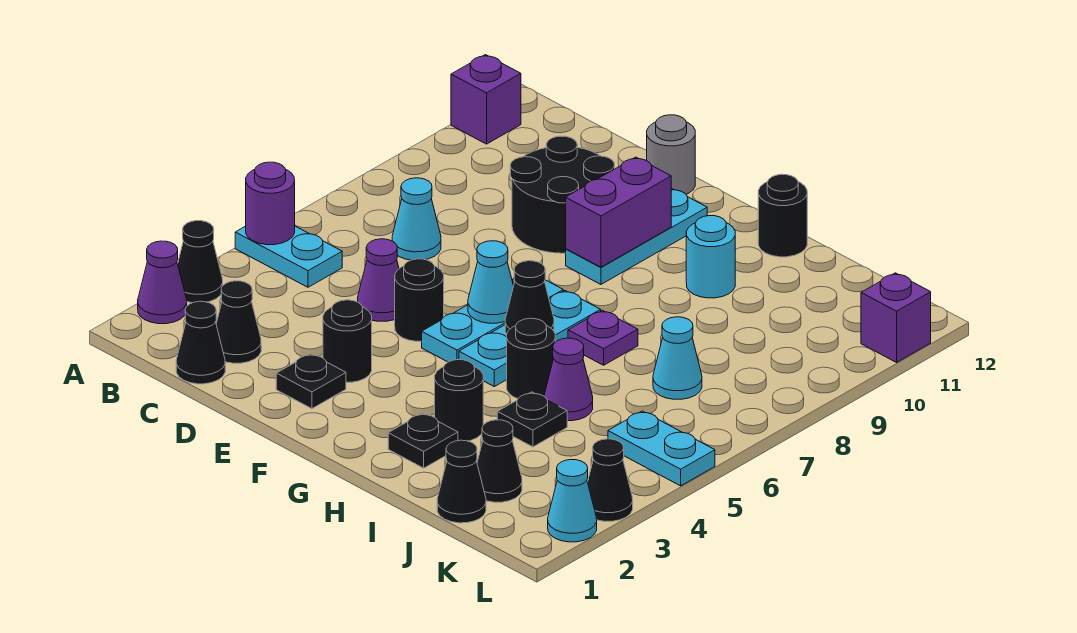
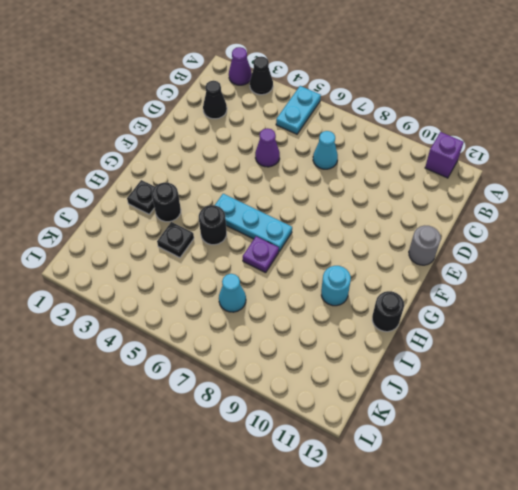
none -> black cone C1 level 1
none -> black round brick D9:E10 level 1
none -> black plate E2 level 1
none -> black round brick E3 level 1

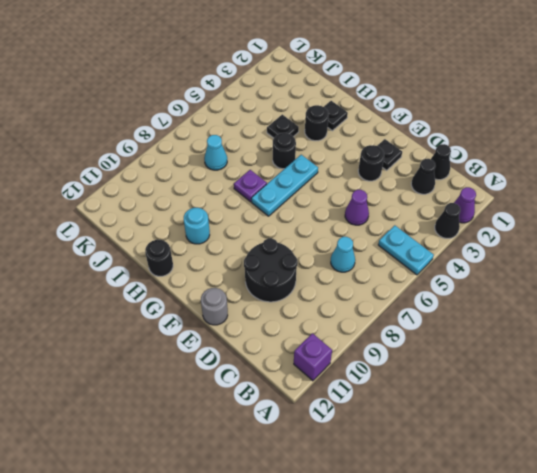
none -> black round brick E5 level 1
none -> cyan plate F5:F7 level 1
none -> cyan plate F9:F11 level 1
none -> purple cone I5 level 1

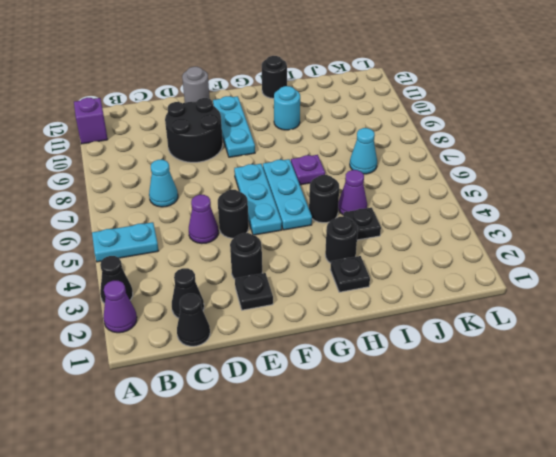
none -> black cone J1 level 1
none -> black cone J2 level 1
none -> cyan plate K5:L5 level 1
none -> cyan cone L2 level 1

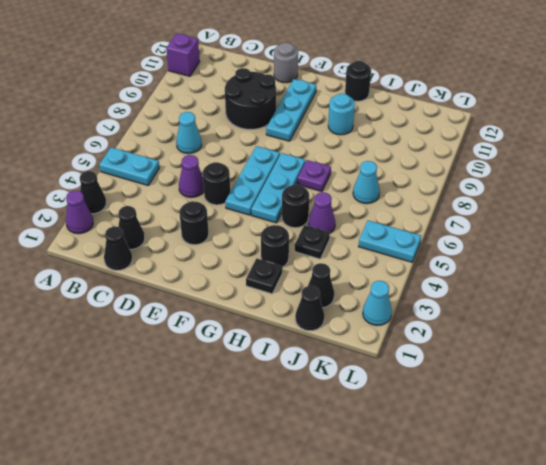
none -> black plate E2 level 1
none -> black cone L3 level 1
none -> purple brick L11 level 1
none -> purple round brick A5 level 2

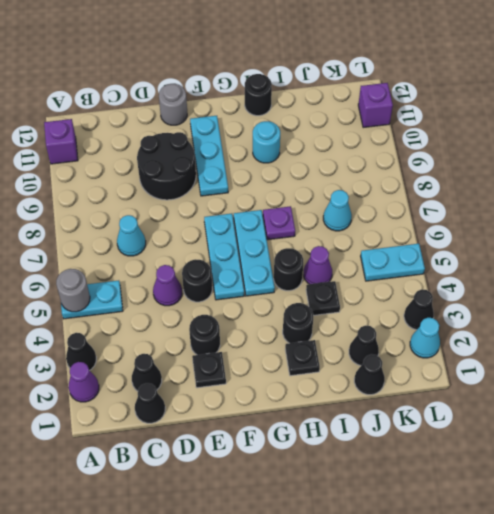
grey round brick A5 level 2 -> purple round brick A5 level 2
none -> cyan cone F6 level 2
none -> purple brick F9:F10 level 2
none -> black cone G6 level 2

